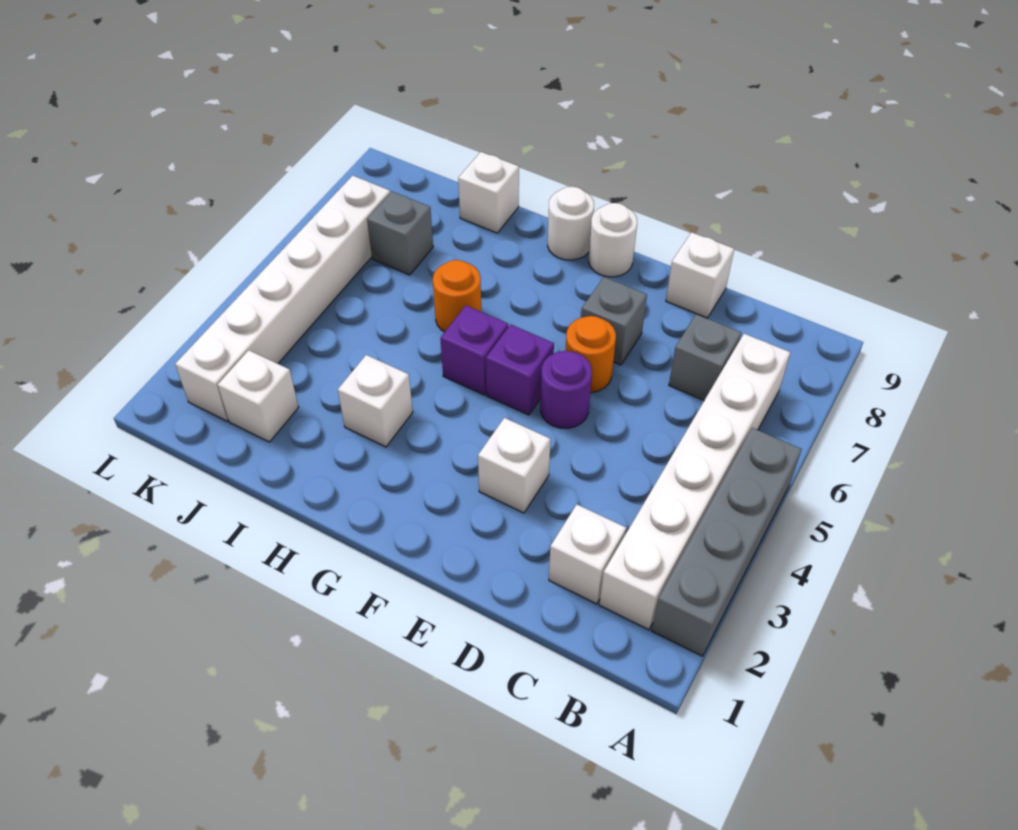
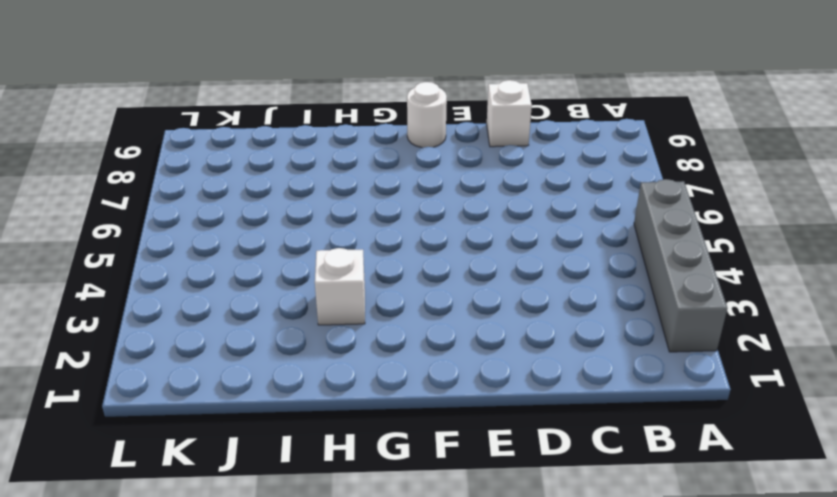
none -> white brick B2:B7 level 1
none -> white brick C2 level 1
none -> grey brick C7 level 1

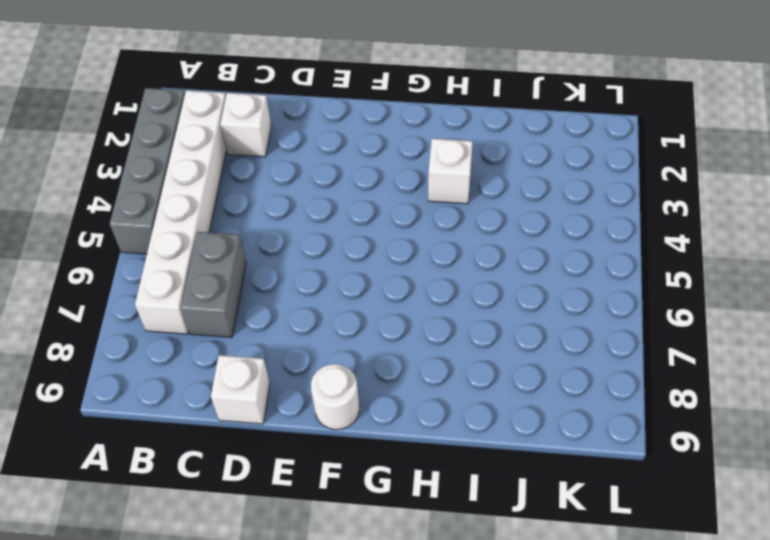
grey brick C6:C7 level 1 -> grey brick C7 level 1
none -> white brick E3 level 1
none -> purple round brick E5 level 1
none -> orange round brick E6 level 1

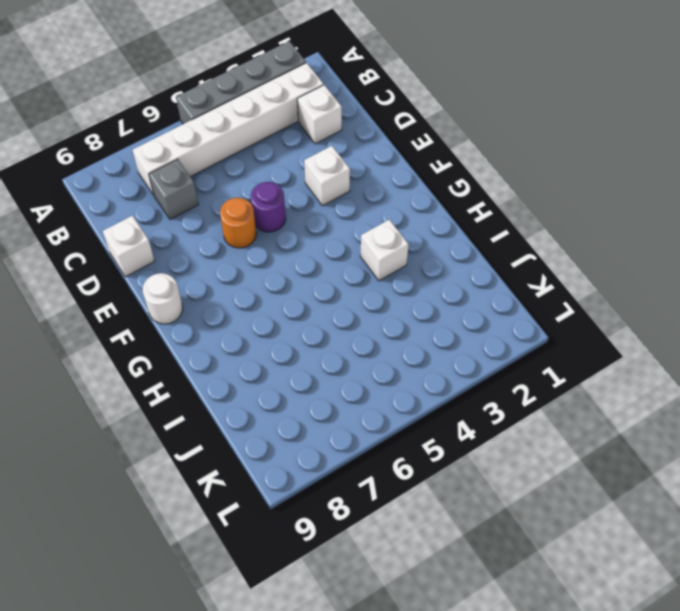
none -> grey brick E7 level 1
none -> purple brick F5 level 1
none -> purple brick G5 level 1

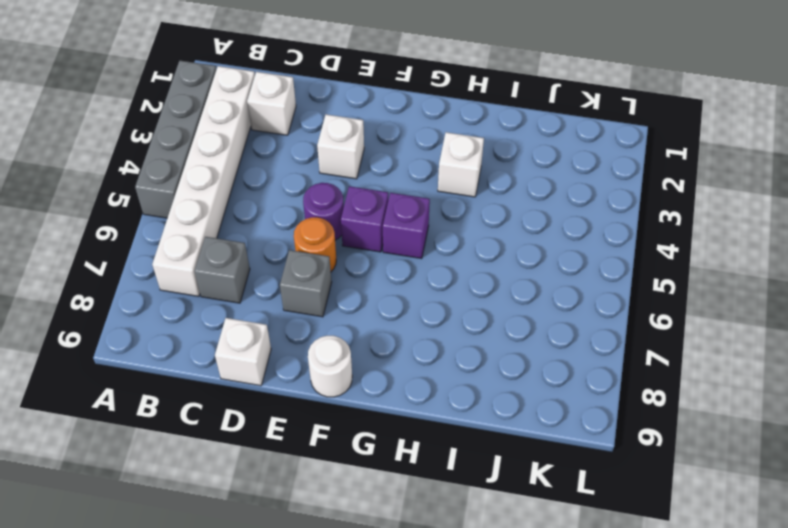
none -> white round brick G9 level 1
none -> orange round brick H6 level 1
none -> white brick I9 level 1

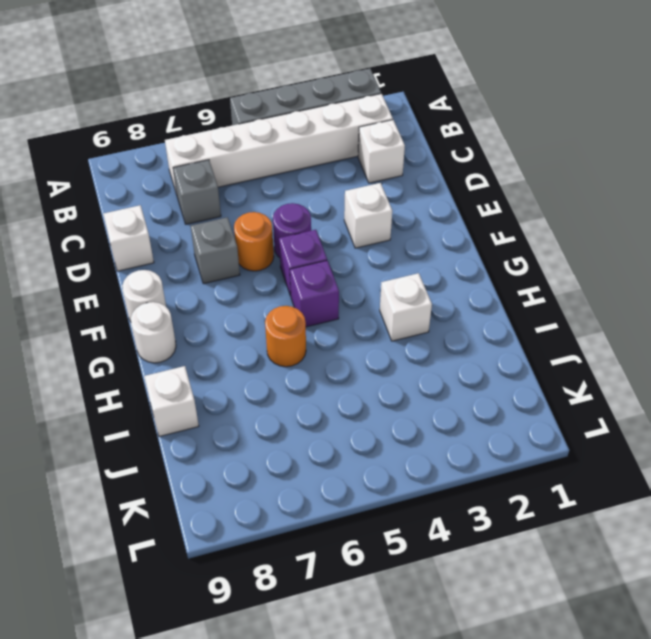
none -> white brick J2 level 1
none -> grey brick J7 level 1
none -> white brick K2:K7 level 1

